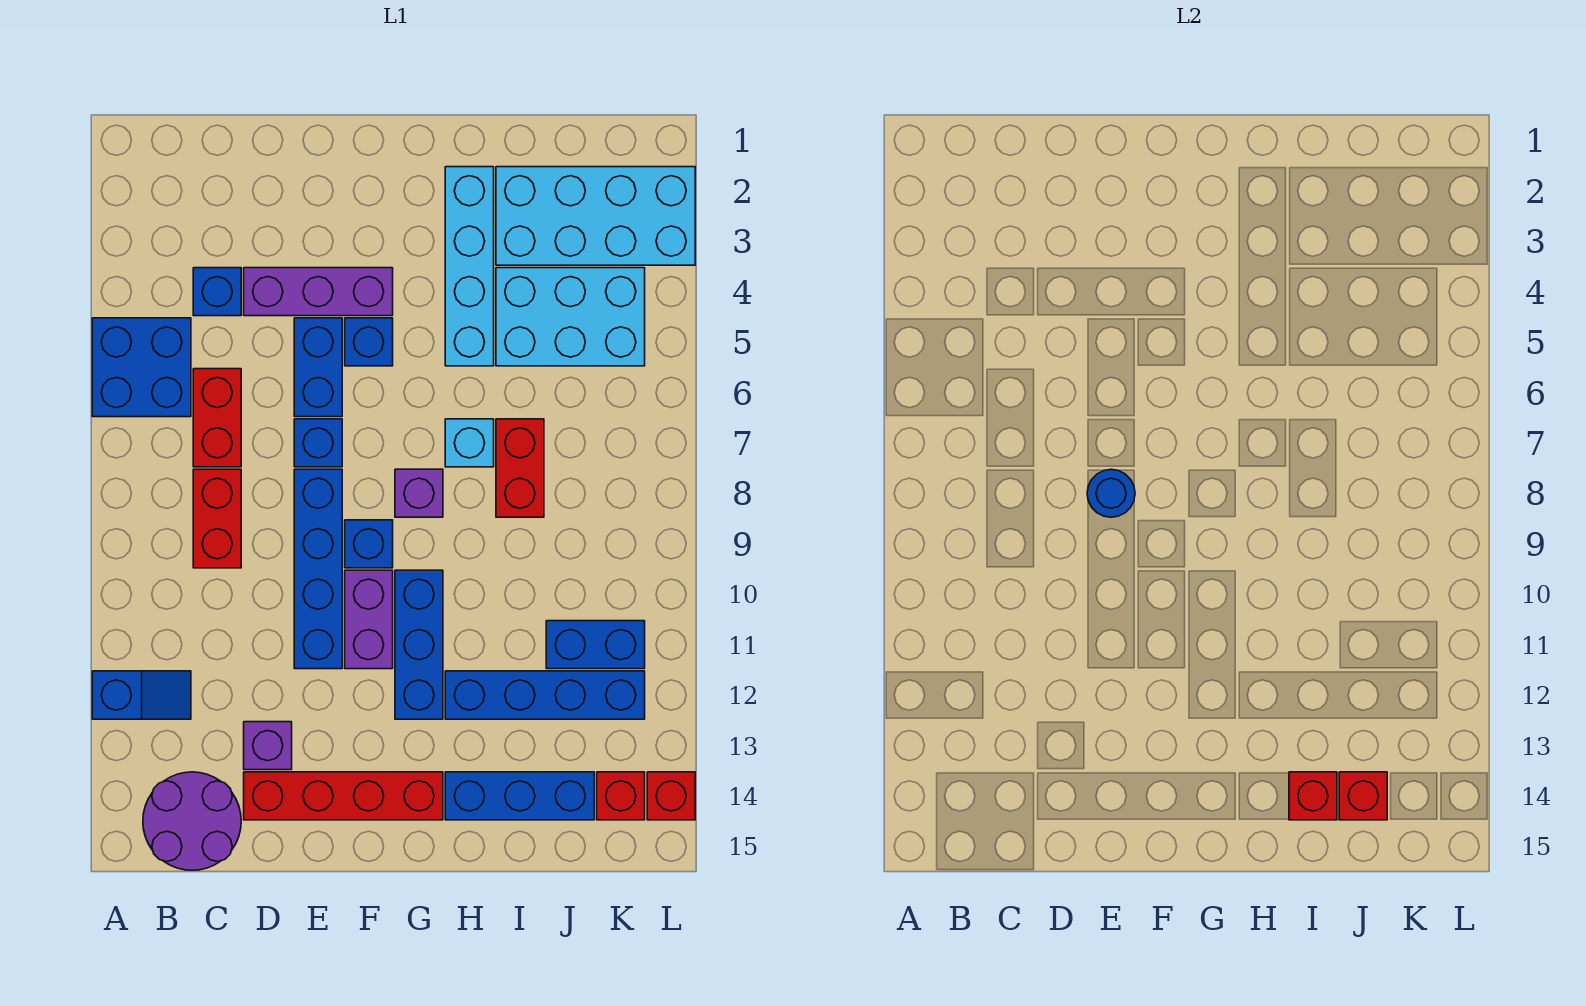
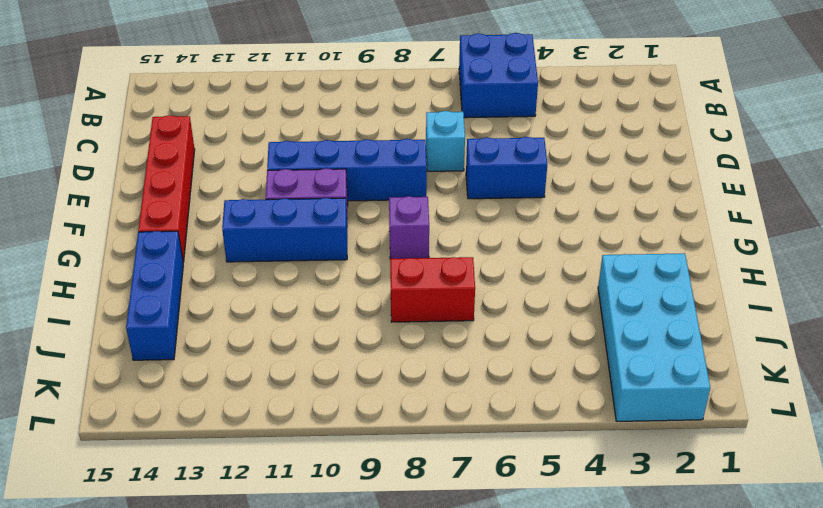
cyan brick D7 level 1 -> cyan brick H7 level 1
none -> blue slope A12:B12 level 1 top A
none -> purple round brick B14:C15 level 1
none -> blue brick C4 level 1
none -> red brick C6:C7 level 1

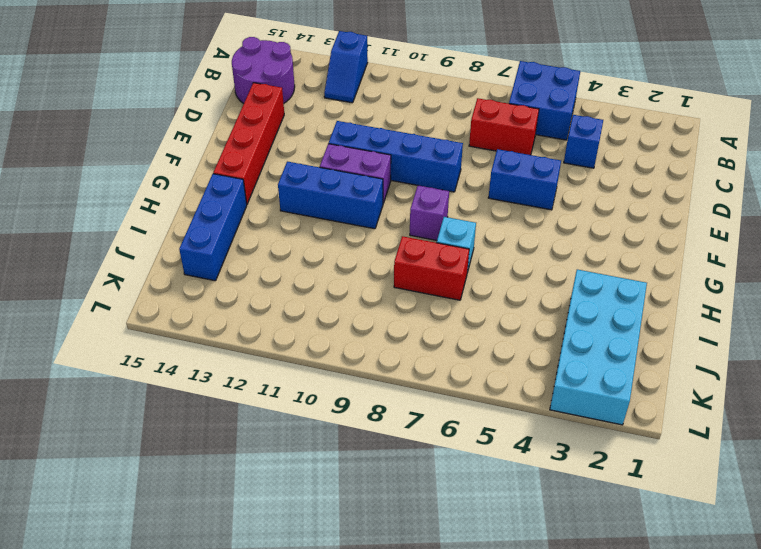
none -> red brick C8:C9 level 1
none -> purple brick D4:F4 level 1
none -> purple brick D13 level 1
none -> blue brick E7 level 1

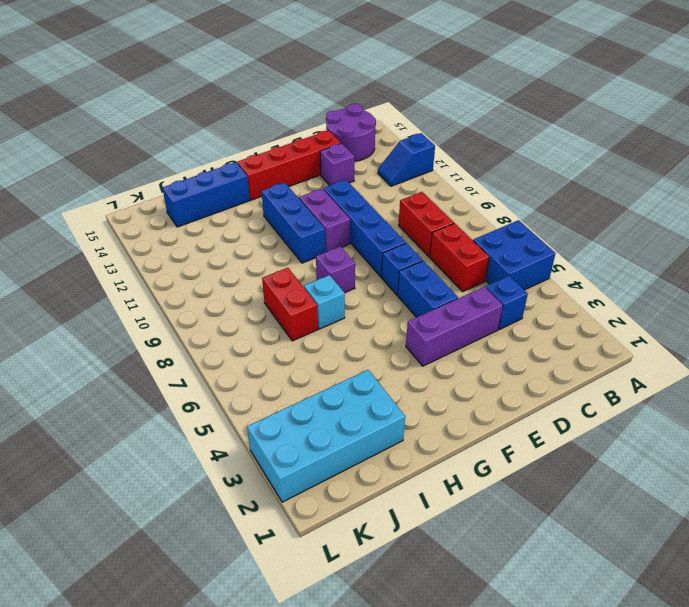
none -> blue brick F5 level 1
none -> blue brick F9 level 1
none -> cyan brick H2:H5 level 1
none -> blue brick H12:K12 level 1

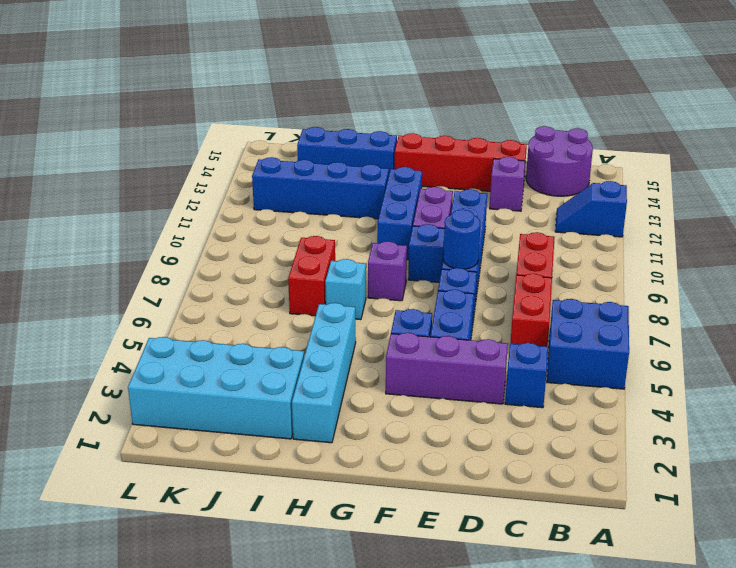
none -> cyan brick I4:K5 level 1
none -> blue brick J11:K11 level 1
none -> red brick K14 level 1
none -> red brick L14 level 1

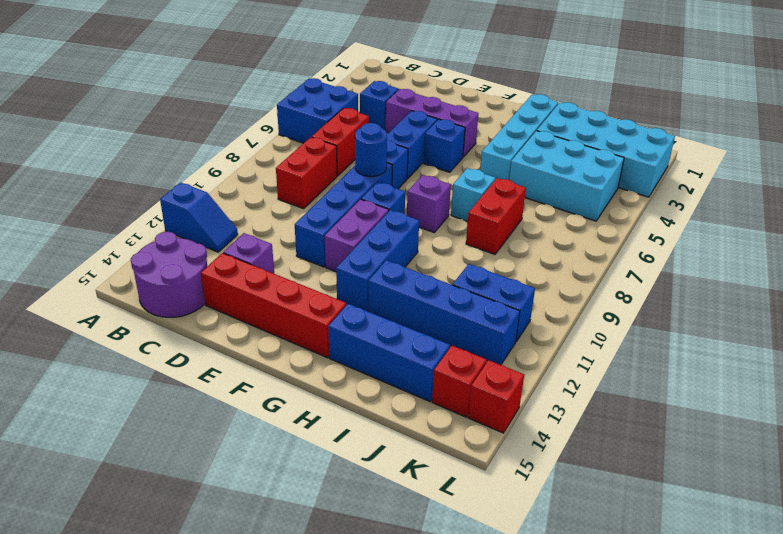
none -> red brick I14 level 2
none -> red brick J14 level 2

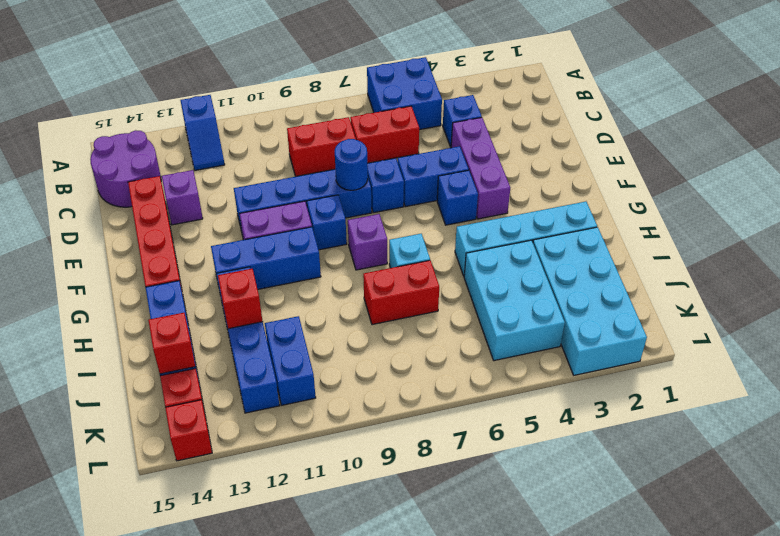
red brick I12 level 2 -> red brick I14 level 2

